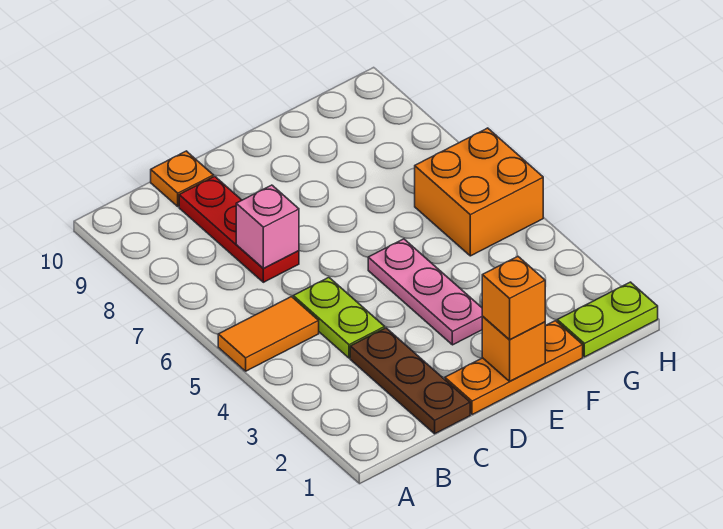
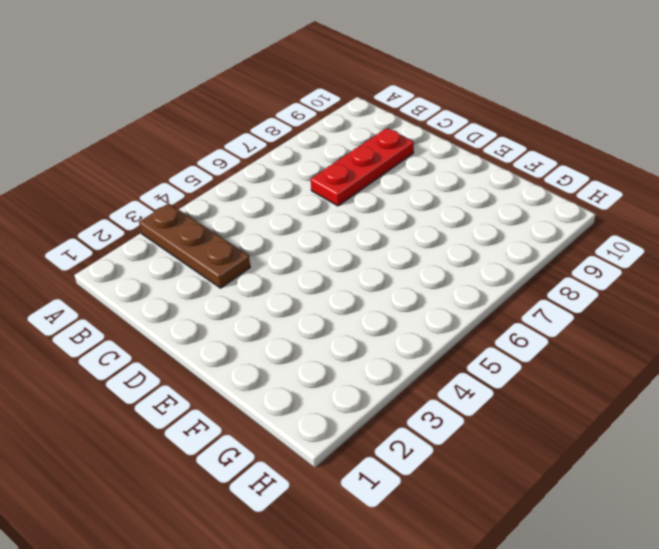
brown plate A3:C3 level 1 -> brown plate C1:C3 level 1
none -> orange tile A5:B5 level 1
none -> lime plate C4:C5 level 1
none -> orange plate C10 level 1

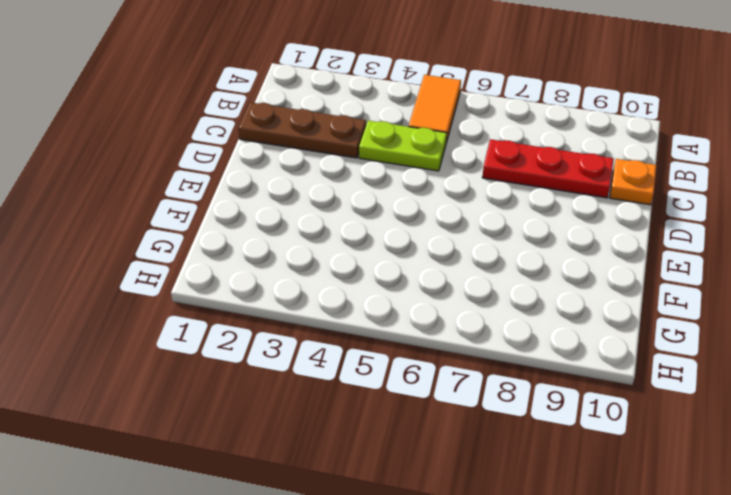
none -> orange plate D1:F1 level 1
none -> pink plate E3:E5 level 1
none -> lime plate G1:H1 level 1

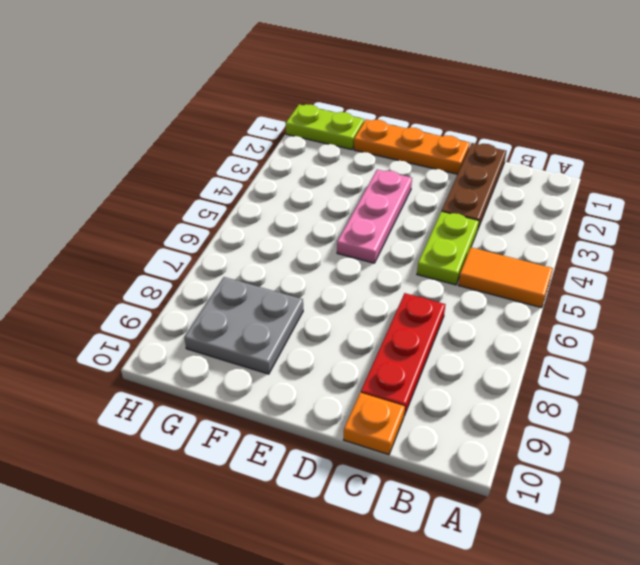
grey plate F8:G9 level 1 -> none
none -> orange brick G5:H6 level 1
none -> pink brick C7 level 2
none -> orange brick E1 level 2

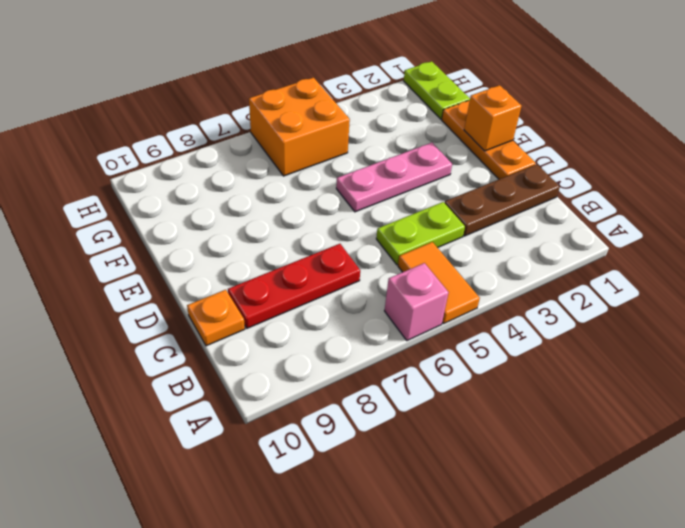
pink brick A6 level 1 -> pink brick C7 level 2
none -> orange brick E1 level 3

